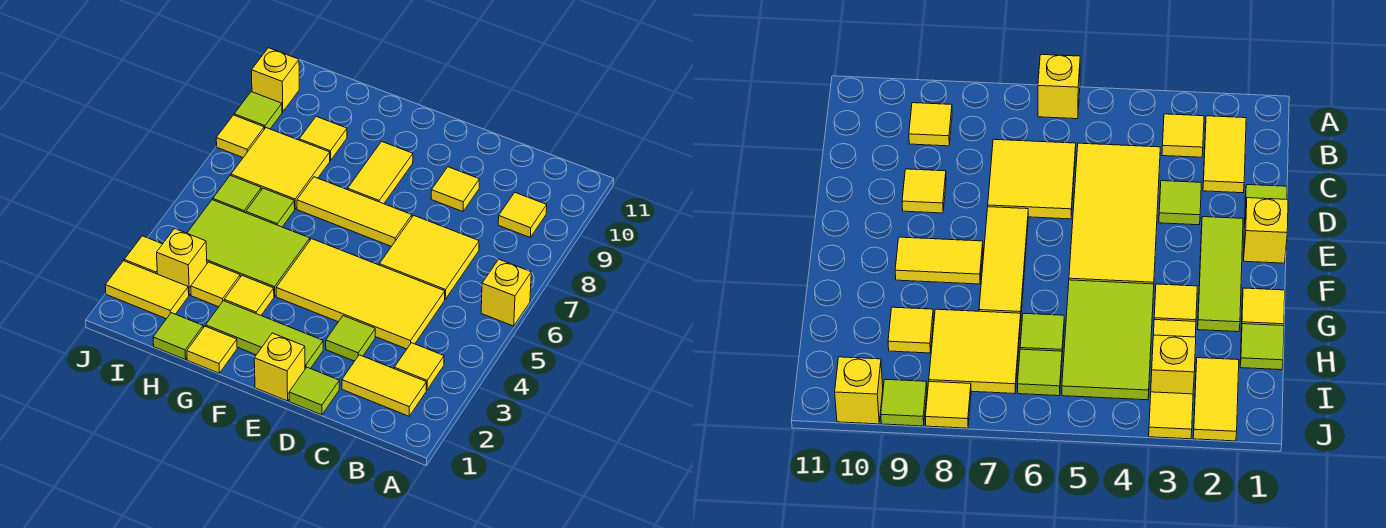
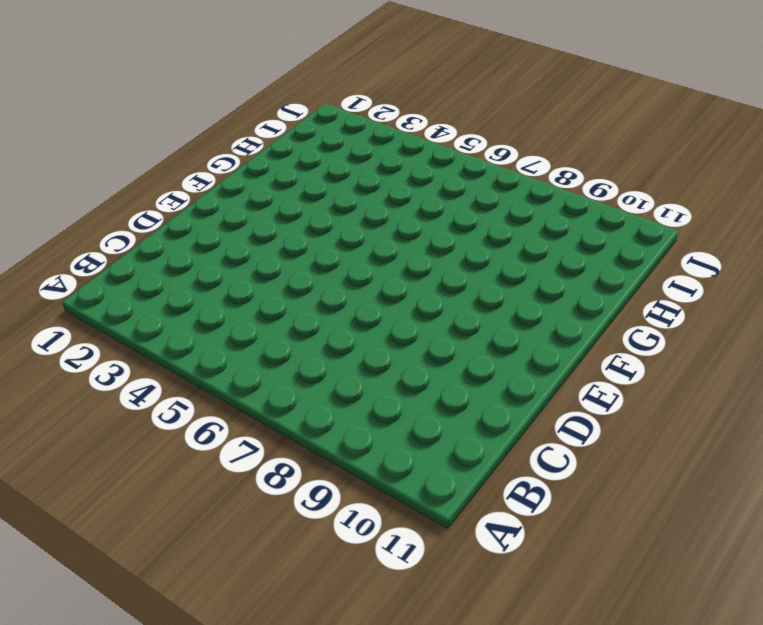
none -> yellow brick A6 level 1
none -> yellow tile B2:C2 level 1
none -> yellow tile B3 level 1

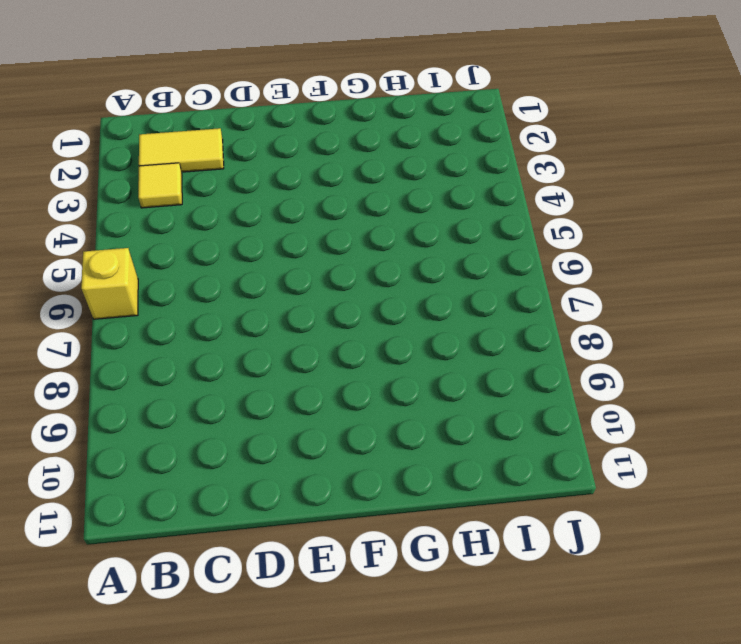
none -> yellow tile B9 level 1
none -> yellow tile C4:F5 level 1
none -> yellow tile C6:D7 level 1

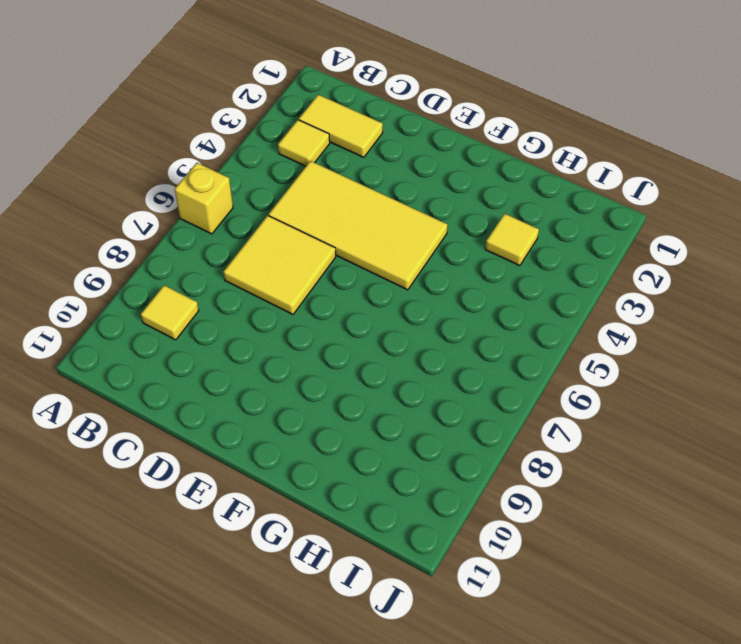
none -> lime tile D1 level 1
none -> lime tile D3 level 1
none -> yellow tile D9 level 1

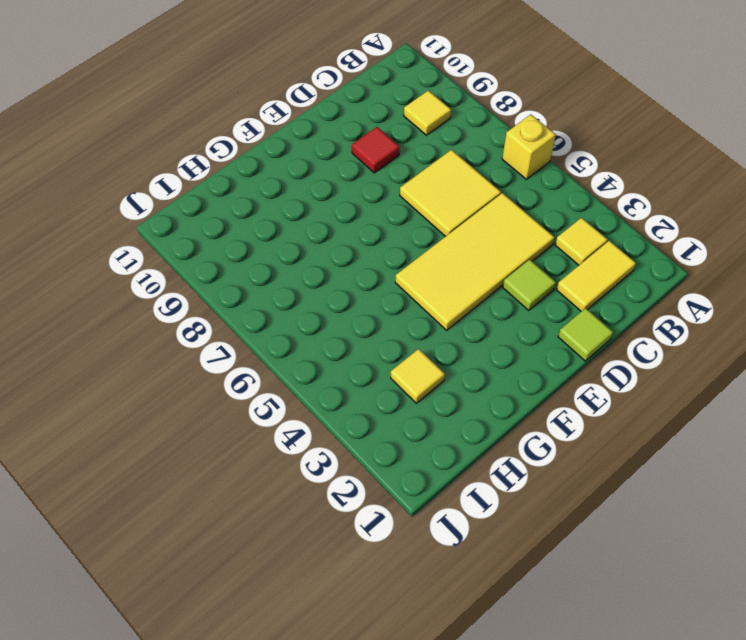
red tile D9 level 1 -> yellow tile D9 level 1
none -> yellow brick E1 level 1
none -> lime tile E2:G2 level 1
none -> yellow tile E7:G7 level 1

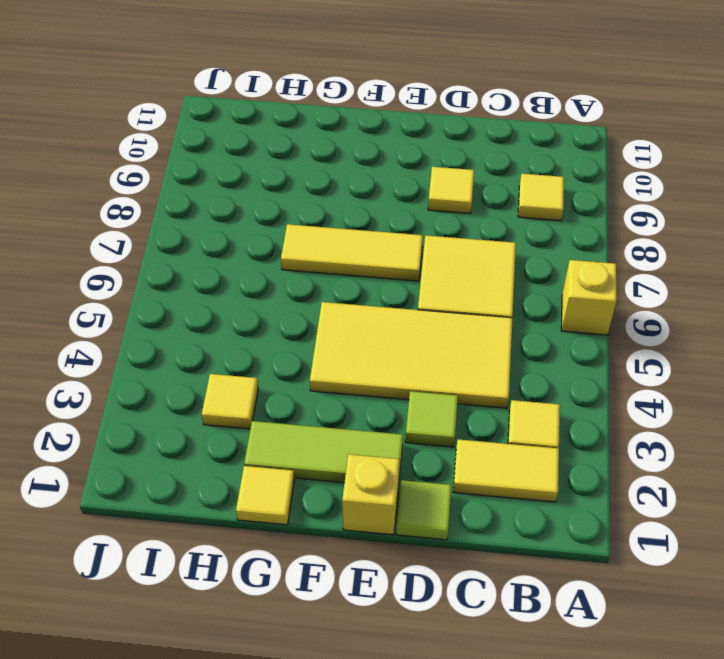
none -> yellow tile F8:F9 level 1
none -> yellow tile G3 level 1
none -> lime tile G4:I5 level 1

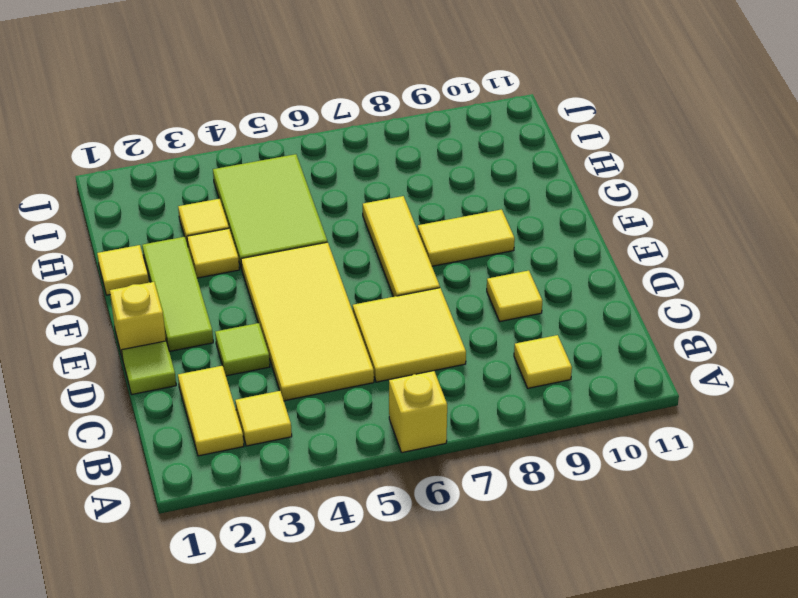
none -> lime tile H1 level 1
none -> lime tile H6 level 1
none -> yellow tile H7:I8 level 1

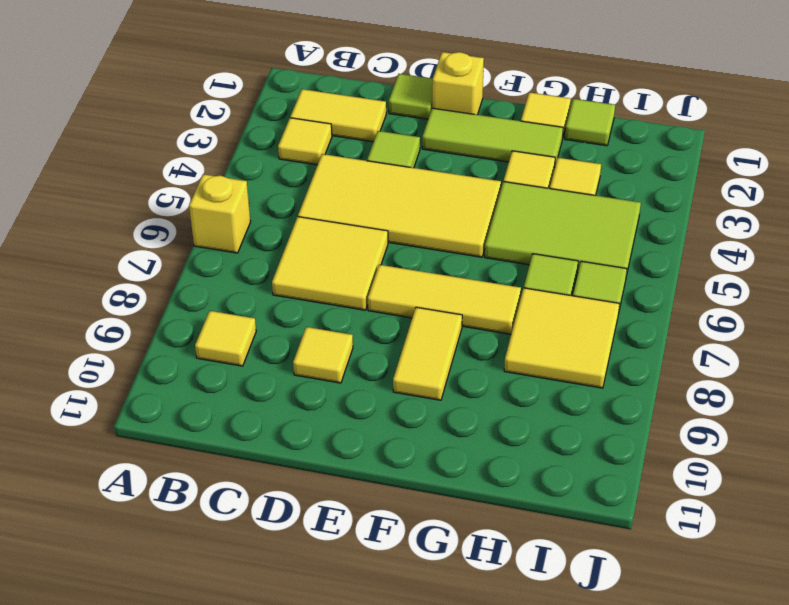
none -> yellow tile H9 level 1
none -> yellow tile I2:J2 level 1
none -> yellow brick I3 level 1

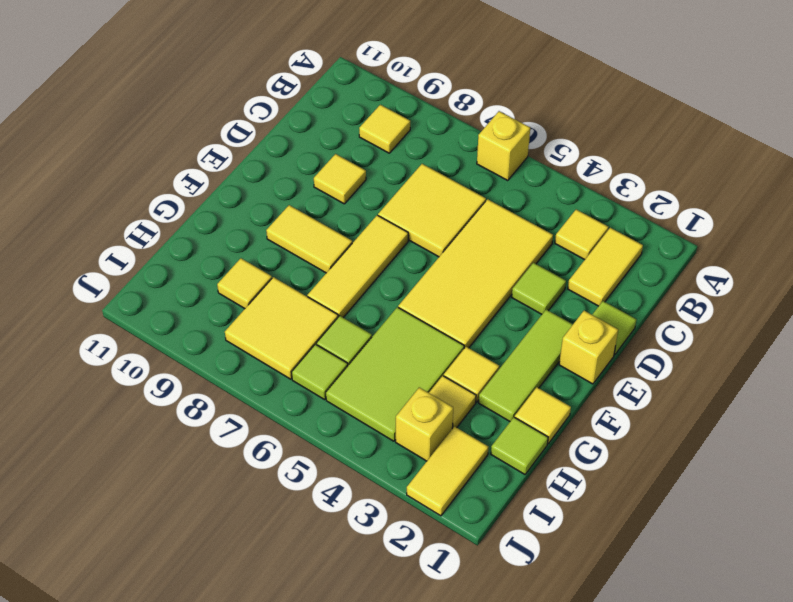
none -> yellow tile J3 level 1
none -> yellow tile J8 level 1
none -> lime tile J9 level 1

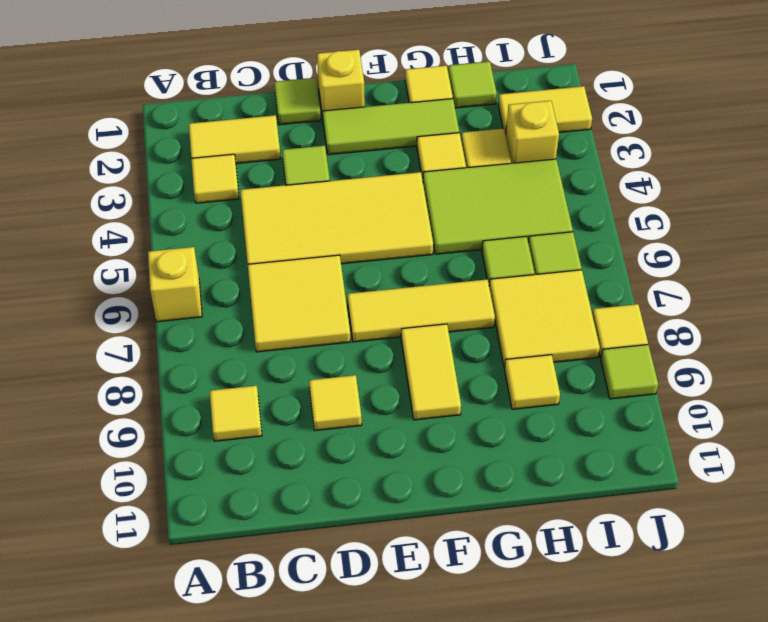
none -> yellow tile J3 level 1
none -> yellow brick J10 level 1

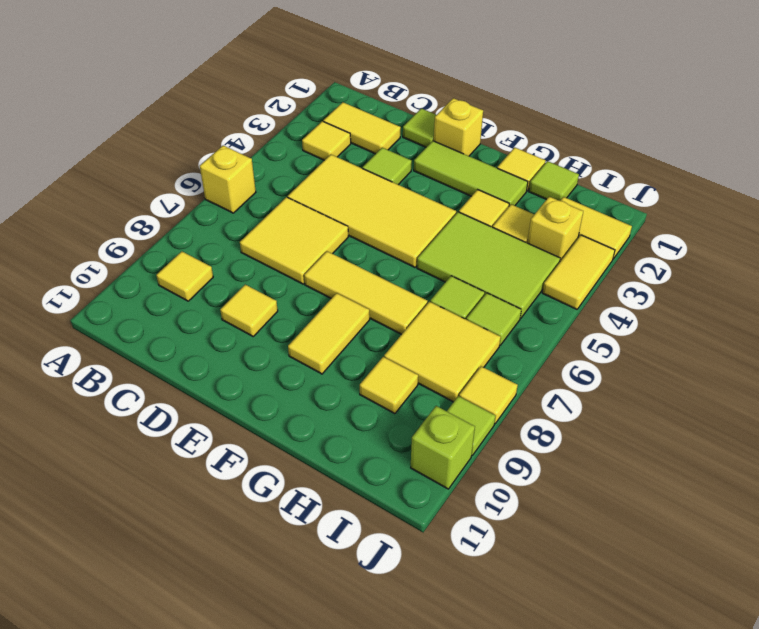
yellow tile J3:J4 level 1 -> yellow tile J3 level 1
lime brick J10 level 1 -> yellow brick J10 level 1

